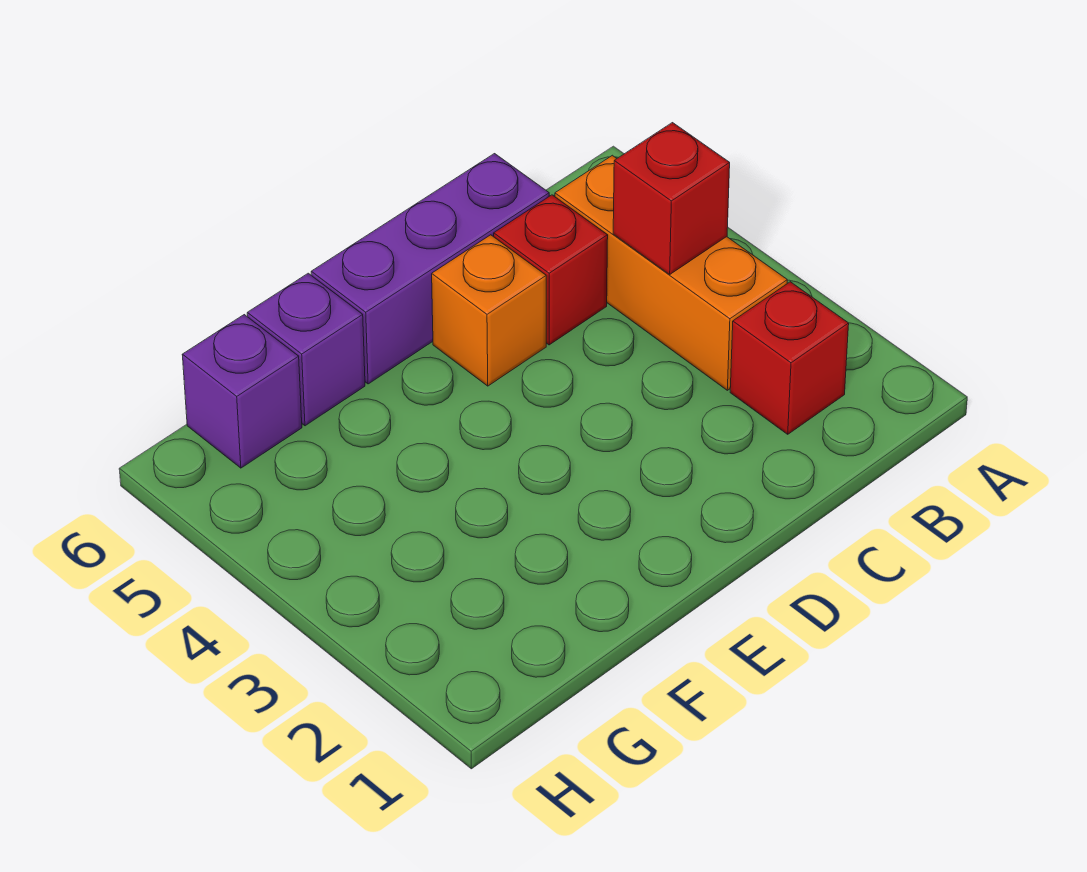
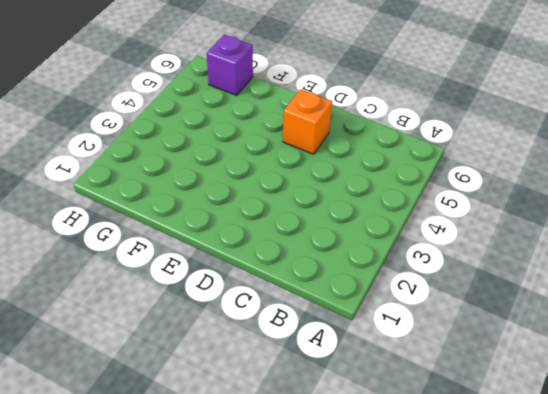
none -> red brick B2 level 1
none -> orange brick B3:B5 level 1

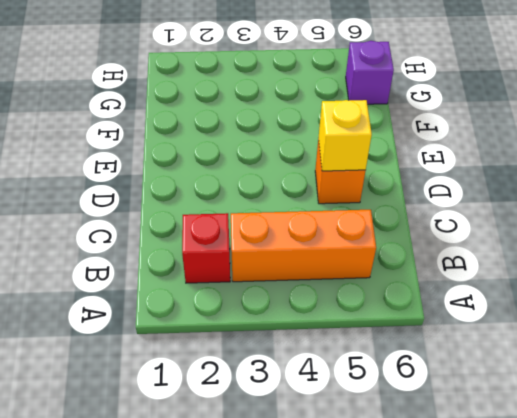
yellow brick D5 level 2 -> none
none -> red brick C5 level 1
none -> purple brick C6:E6 level 1

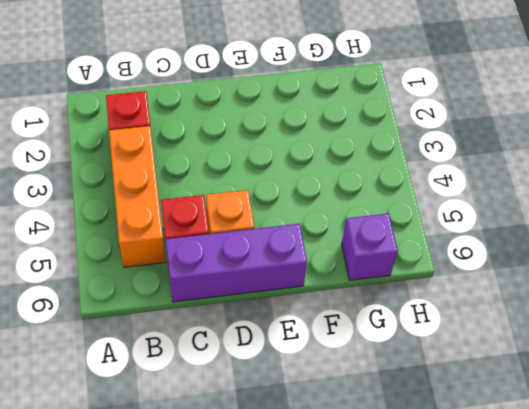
none -> purple brick F6 level 1
none -> red brick B4 level 2

